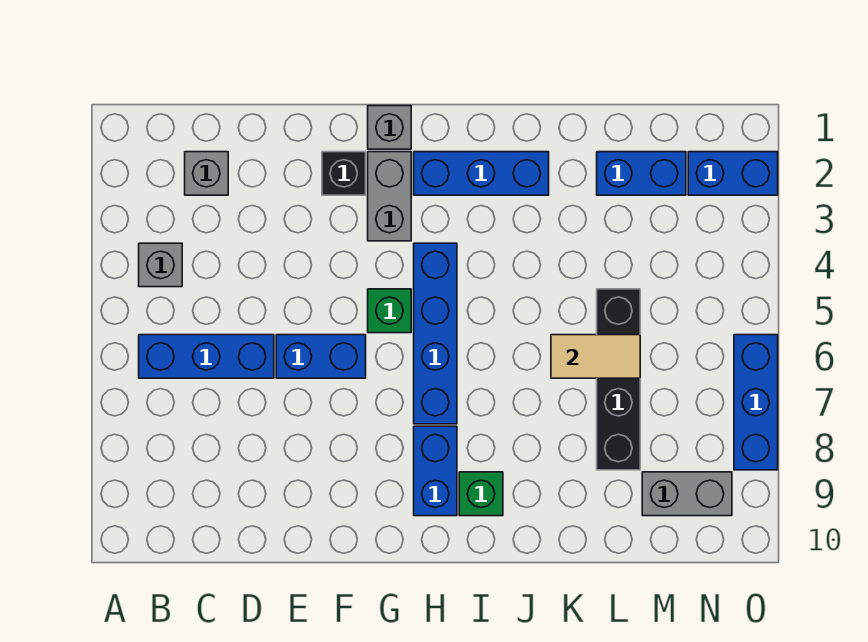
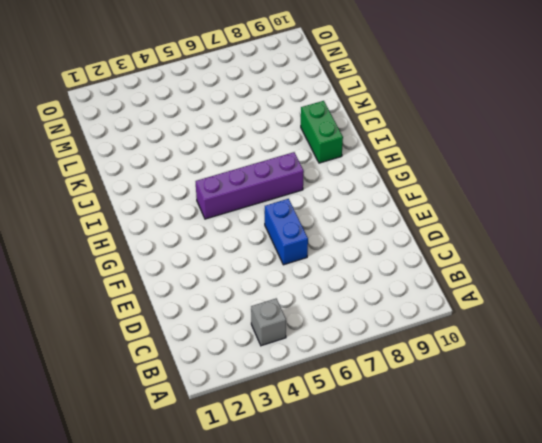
purple brick H4:H7 level 1 -> blue brick H4:H7 level 1
green brick I9:J9 level 1 -> green brick I9 level 1
none -> blue brick B6:D6 level 1
none -> grey brick C2 level 1
none -> black brick F2 level 1

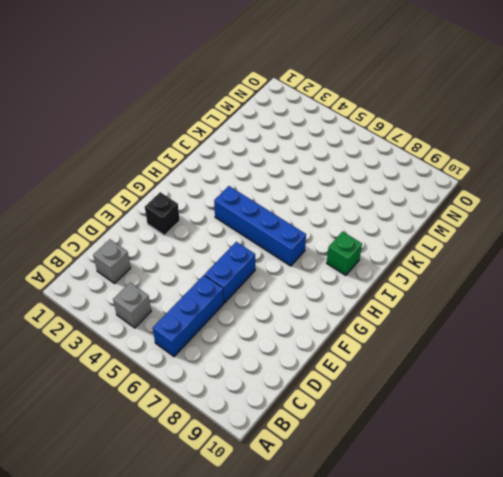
none -> grey brick G1 level 1
none -> grey brick G2:G3 level 1
none -> green brick G5 level 1

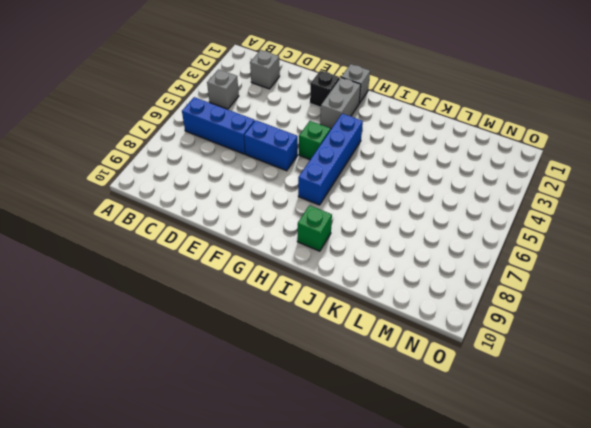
none -> blue brick H2:J2 level 1
none -> blue brick H8:H9 level 1
none -> blue brick L2:M2 level 1

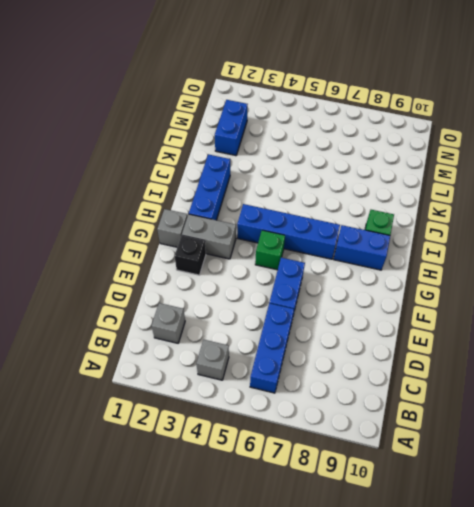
none -> black brick L5:L8 level 1
none -> grey brick M9:N9 level 1
none -> blue brick N2:O2 level 1

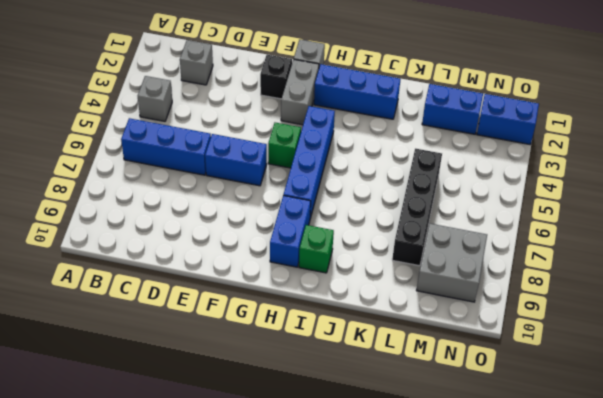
grey brick M8:N9 level 1 -> grey brick M9:N9 level 1
none -> blue brick O6:O8 level 1
none -> tan tile K6:L6 level 2

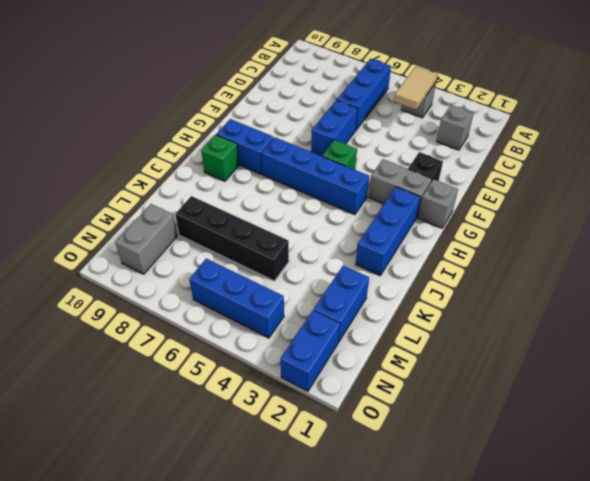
tan tile B4:C4 level 2 -> tan tile K6:L6 level 2
blue brick N4:N6 level 1 -> blue brick O6:O8 level 1

